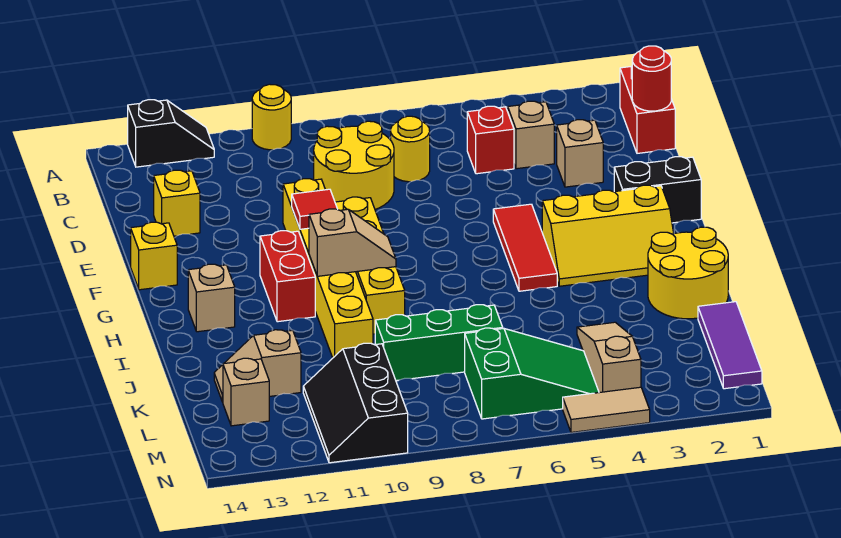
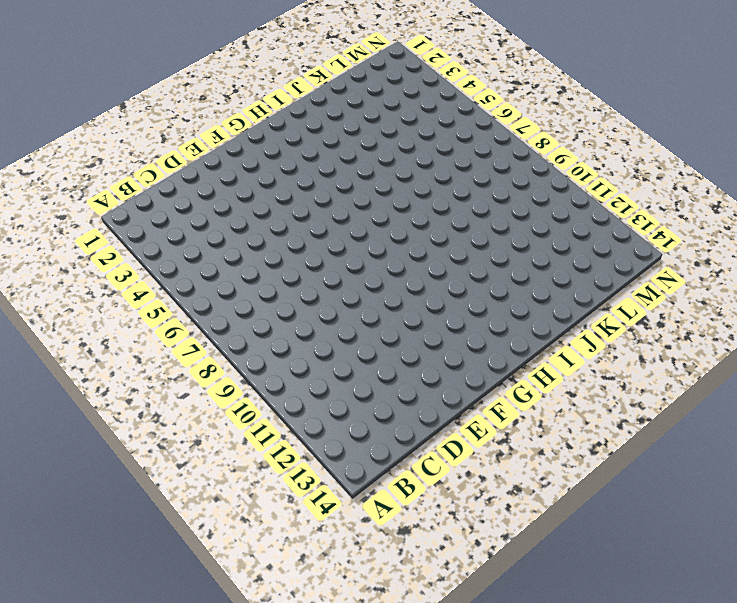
none -> yellow round brick A10 level 1
none -> black slope A12:A13 level 1 top 13
none -> red brick B1:C1 level 1

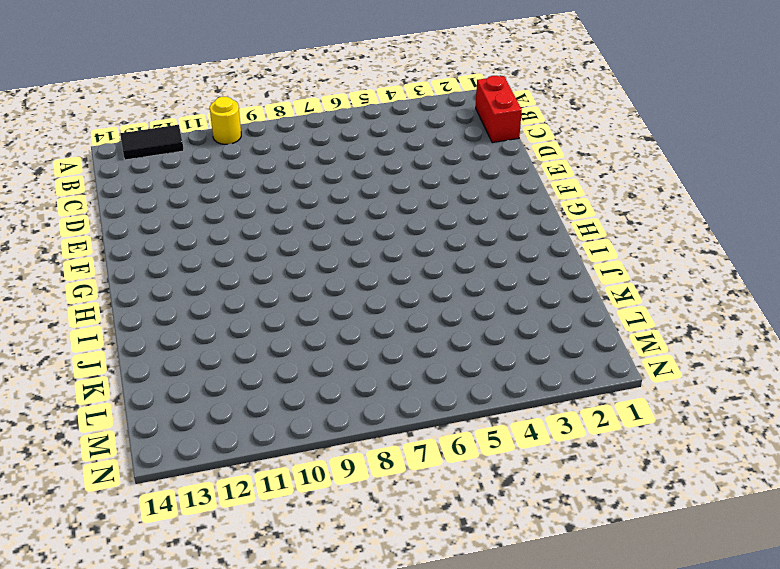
black tile A12:A13 level 1 -> black slope A12:A13 level 1 top 13
none -> tan brick C4 level 1
none -> red brick C5 level 1
none -> yellow round brick C7 level 1

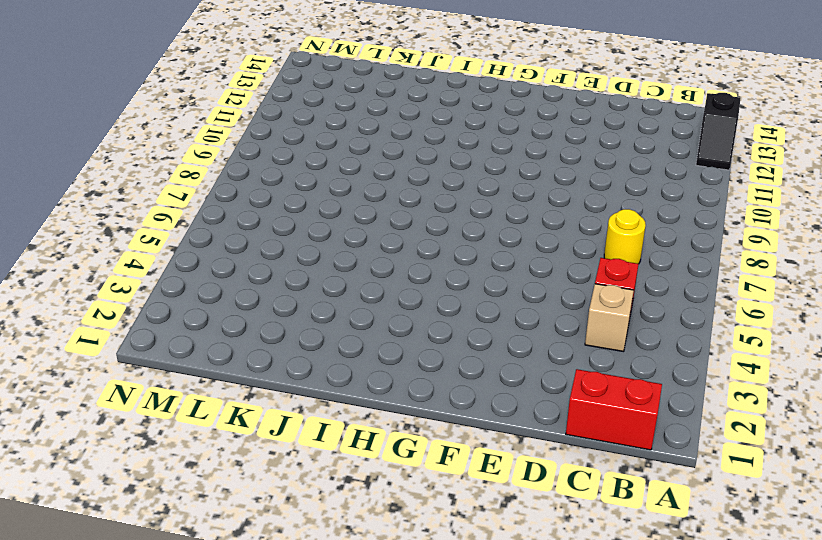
none -> yellow round brick A10 level 1
none -> yellow round brick C8:D9 level 1
none -> tan brick D3 level 1

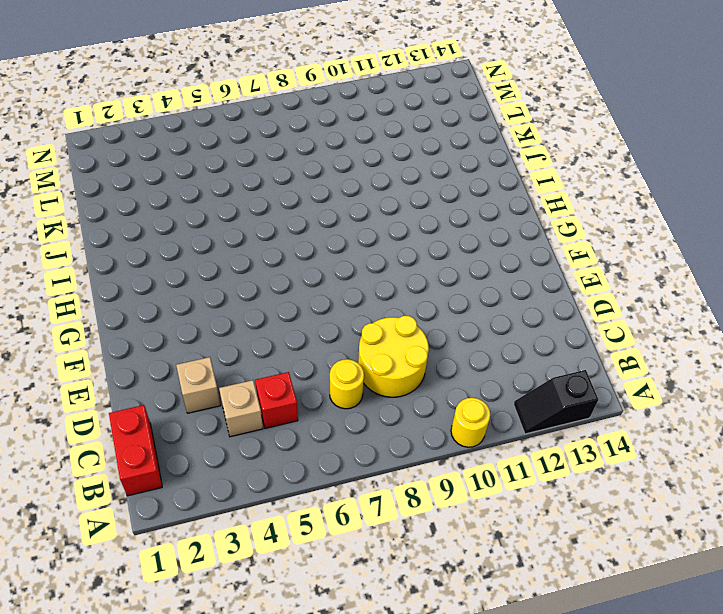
none -> yellow brick D13 level 1
none -> yellow brick E10:J10 level 1
none -> black brick F1:F2 level 1

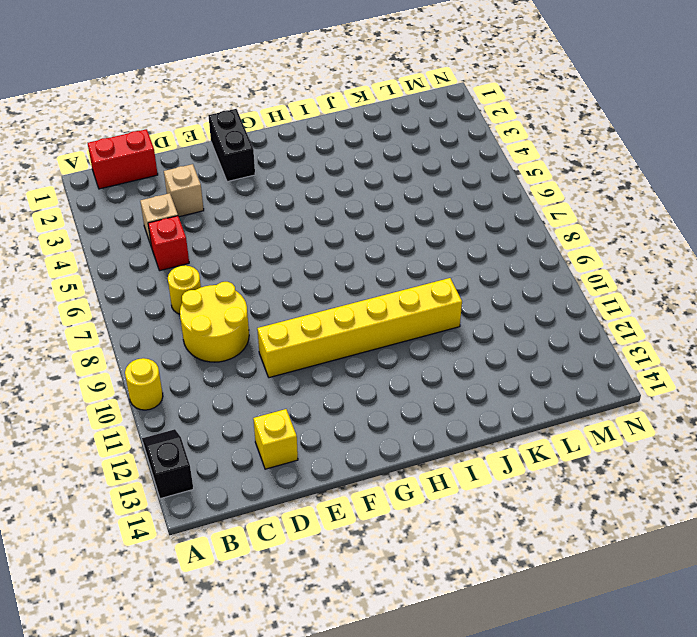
none -> red tile F5:H5 level 1
none -> yellow brick F9:I9 level 1
none -> yellow brick F14 level 1

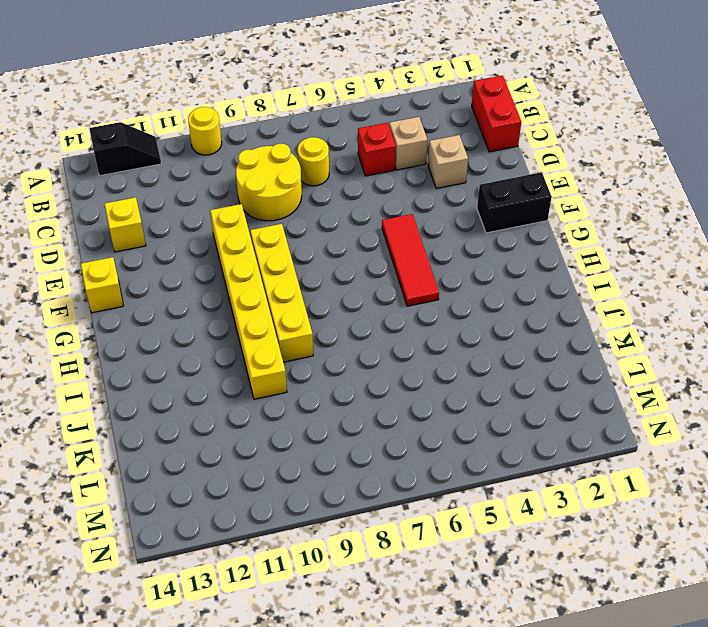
none -> yellow slope G2:H4 level 1 top G
none -> red brick G11:H11 level 1
none -> tan brick H13 level 1

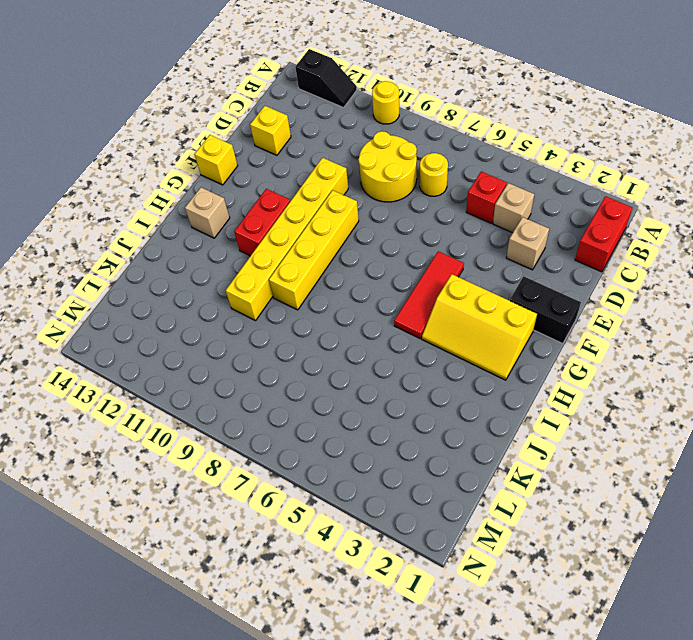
none -> yellow round brick I1:J2 level 1
none -> purple tile K1:M1 level 1
none -> tan slope K4:M4 level 1 top M

